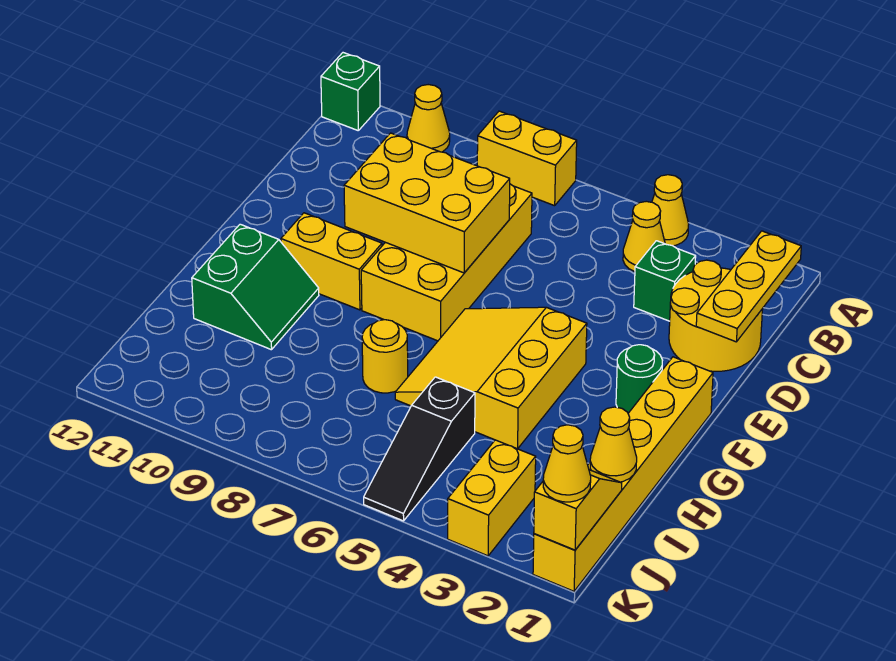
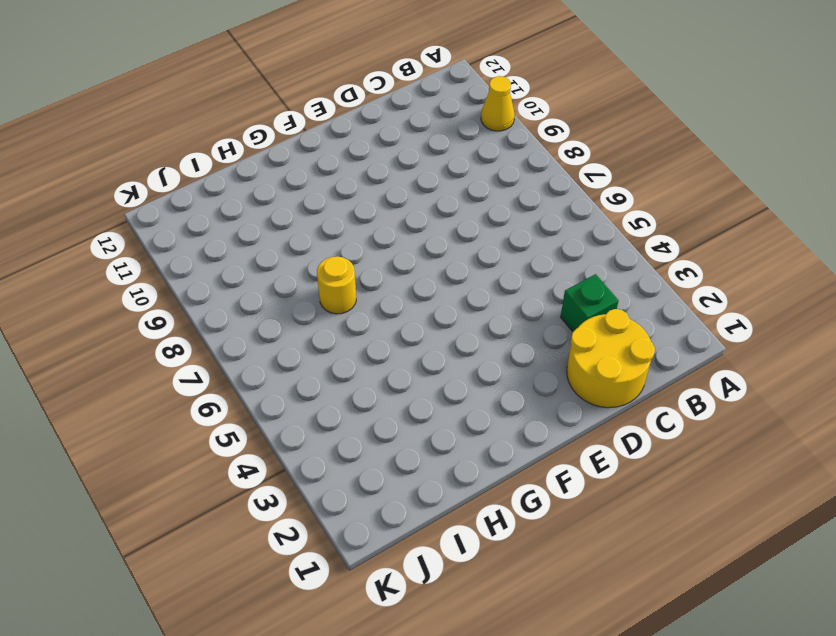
none -> yellow cone A4 level 1
none -> yellow brick A7:A8 level 1
none -> green brick A12 level 1

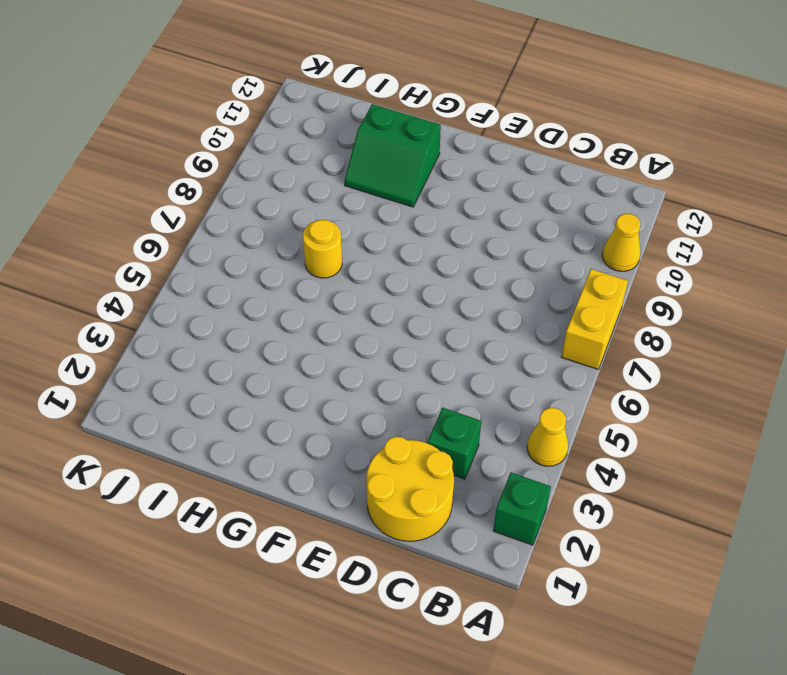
green brick A2 level 1 -> green brick A12 level 1
none -> yellow cone B4 level 1
none -> yellow brick C7:F8 level 1
none -> yellow brick F1:K1 level 1

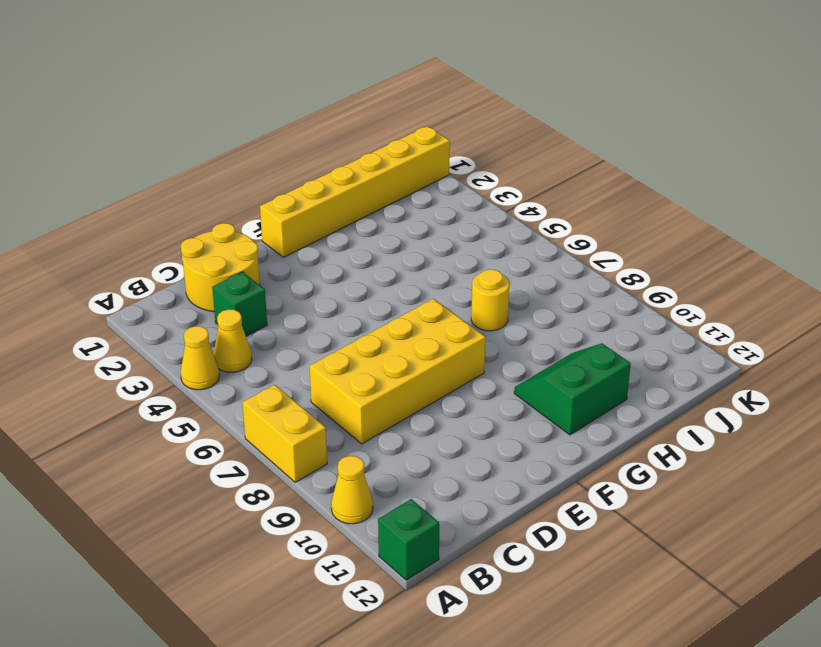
none -> green round brick F2 level 1
none -> yellow slope F4:H6 level 1 top 4
none -> yellow brick F9:F10 level 1

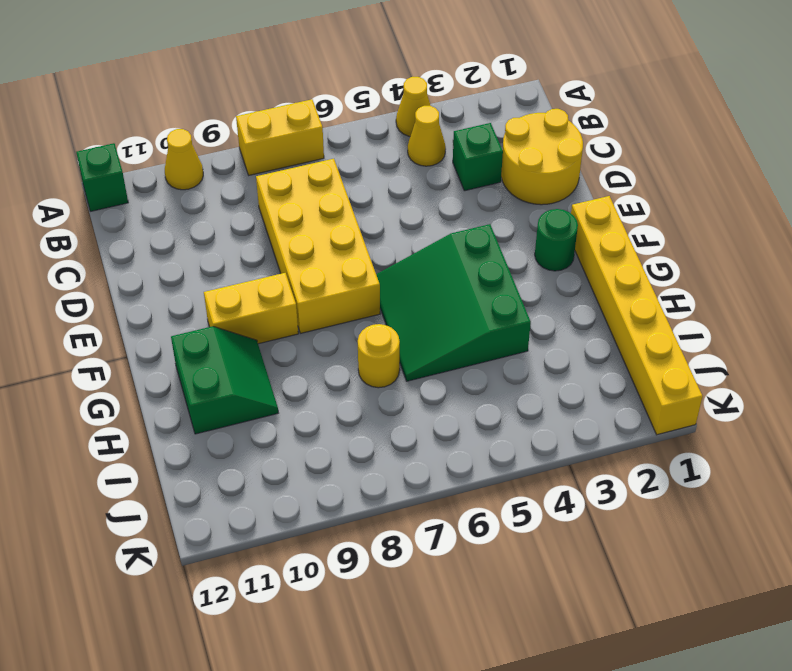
green slope F4:H6 level 1 top 4 -> yellow slope F4:H6 level 1 top 4
none -> black slope I5:K5 level 1 top I
none -> yellow brick J3:K3 level 1
none -> yellow plate B1:D1 level 2

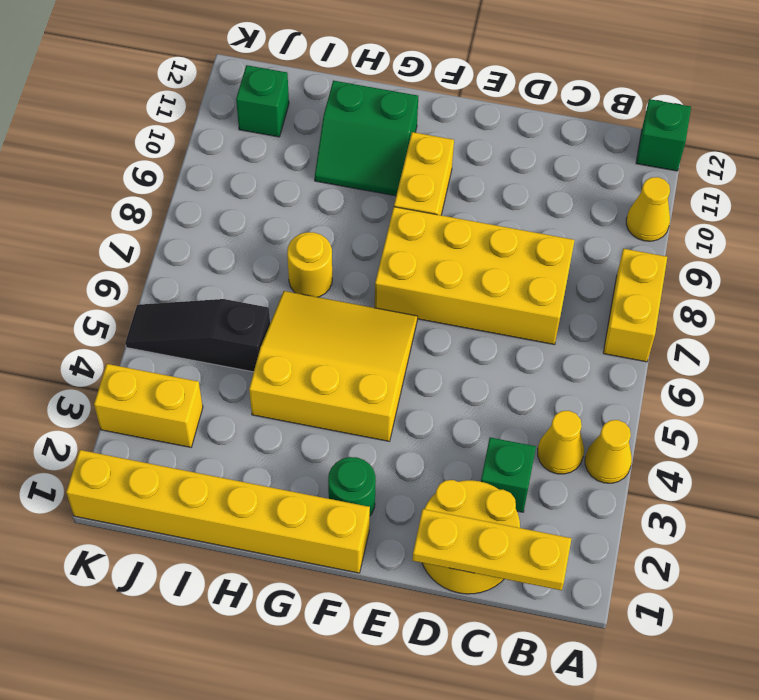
green brick J11 level 1 -> none
none -> yellow brick D7:E9 level 2
none -> yellow cone I1 level 2
none -> yellow slope J1:K1 level 2 top K

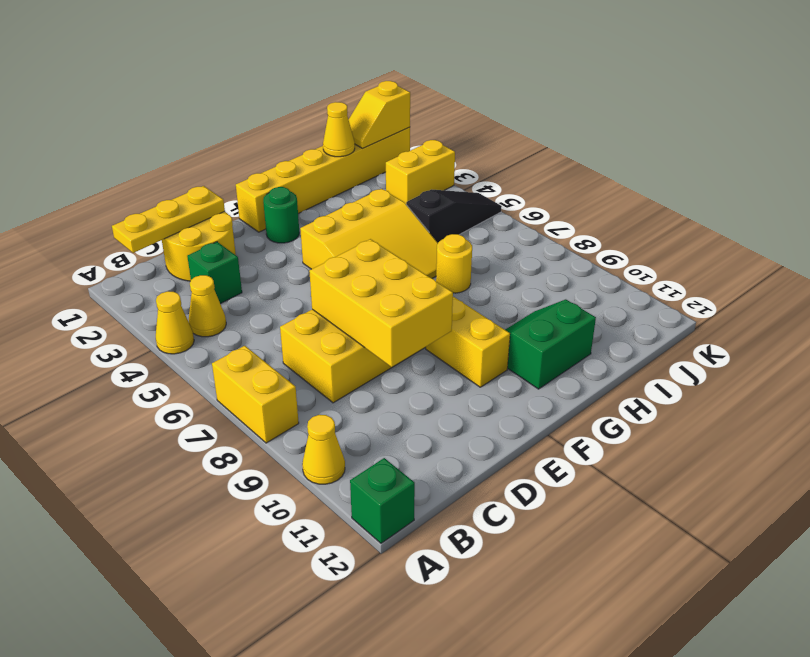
none -> yellow cone K1 level 3

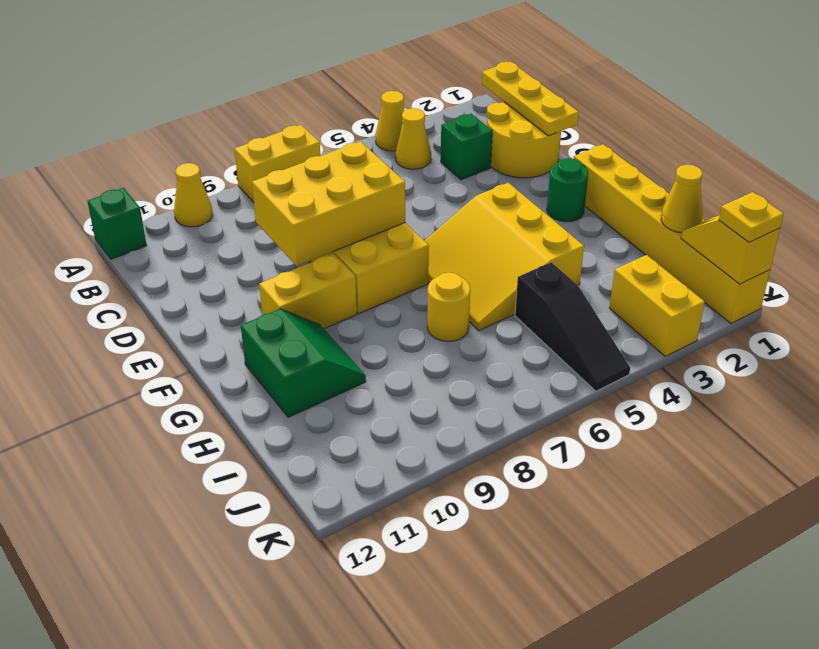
yellow plate K1 level 3 -> yellow cone K1 level 3

